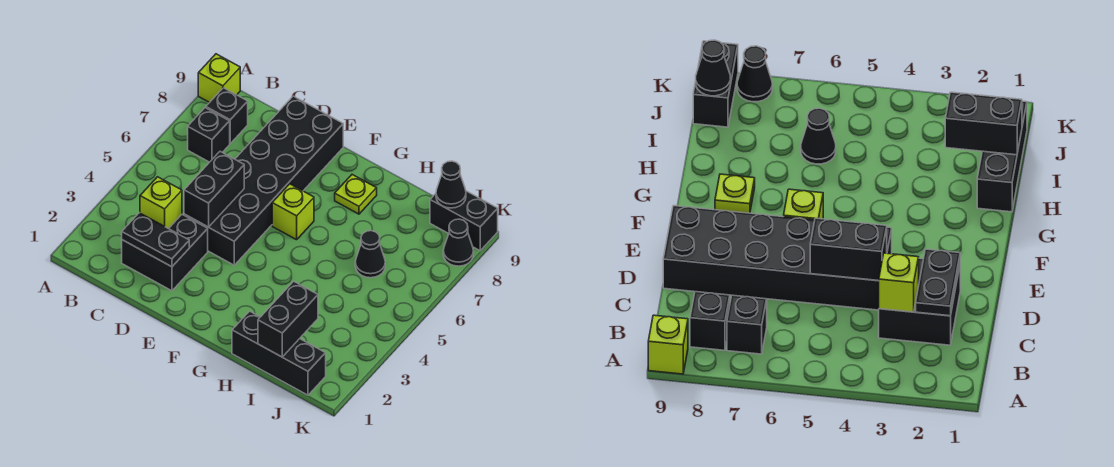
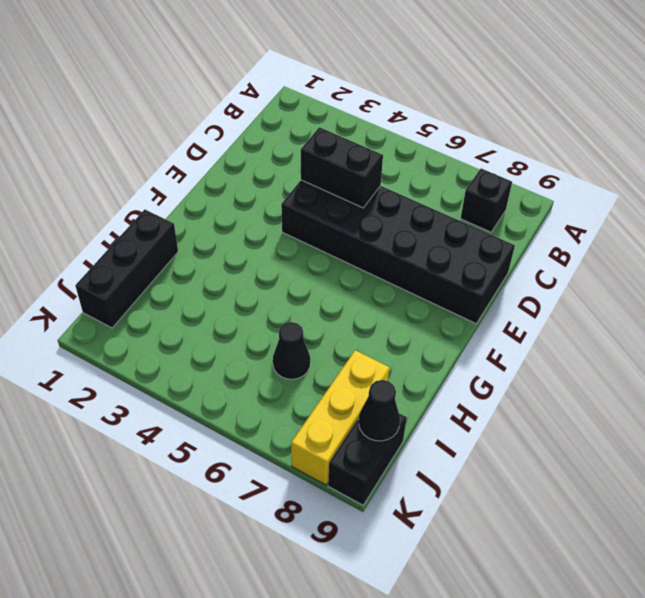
yellow brick I8:K8 level 1 -> black cone K8 level 1
none -> lime brick A9 level 1
none -> black brick B7 level 1
none -> black brick C2:D3 level 1

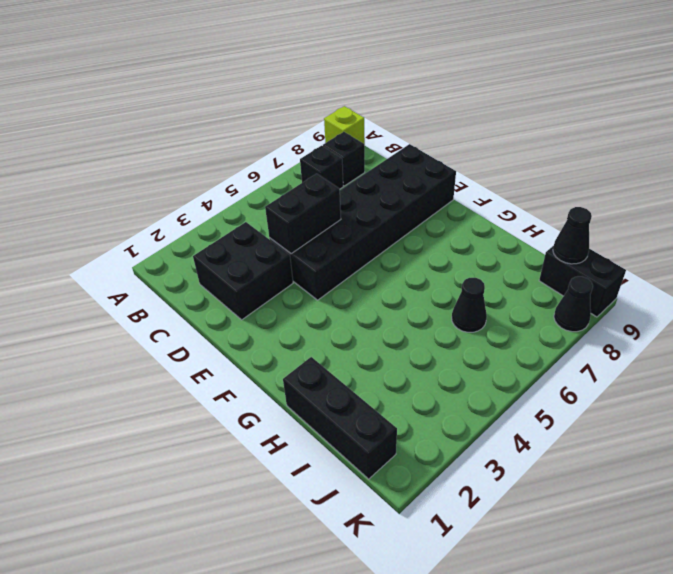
none -> lime brick F6 level 1
none -> lime plate G8 level 1
none -> black plate C2:D2 level 2

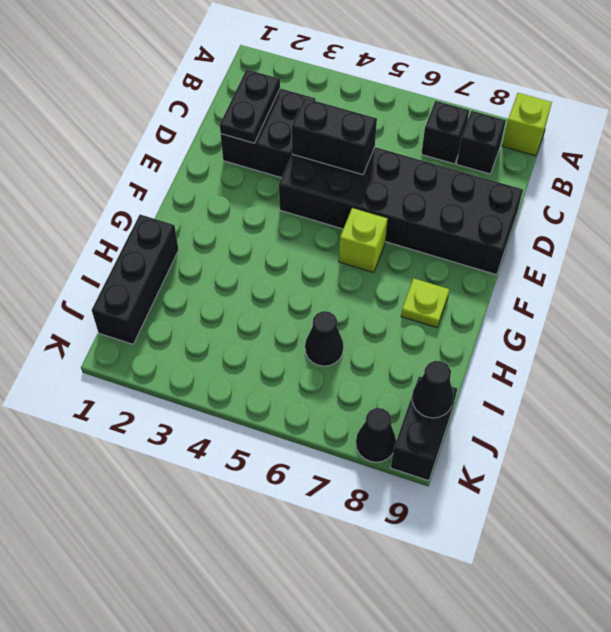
none -> lime brick C3 level 2
none -> black brick I1:I2 level 2

